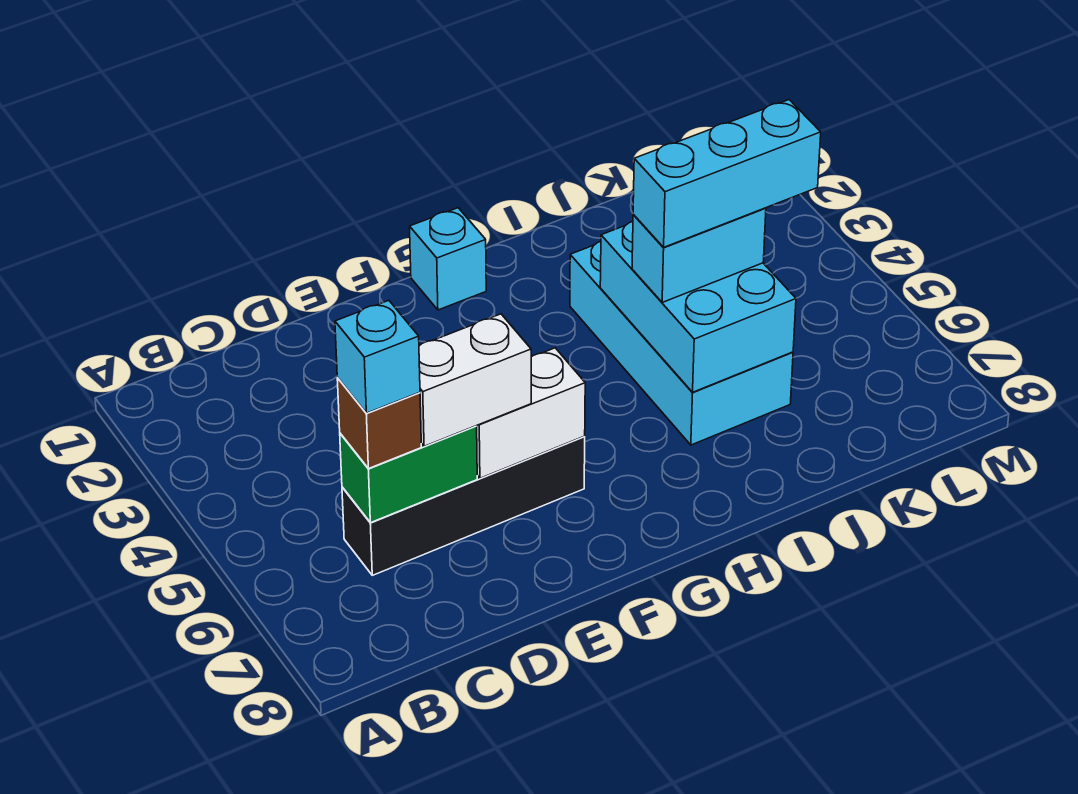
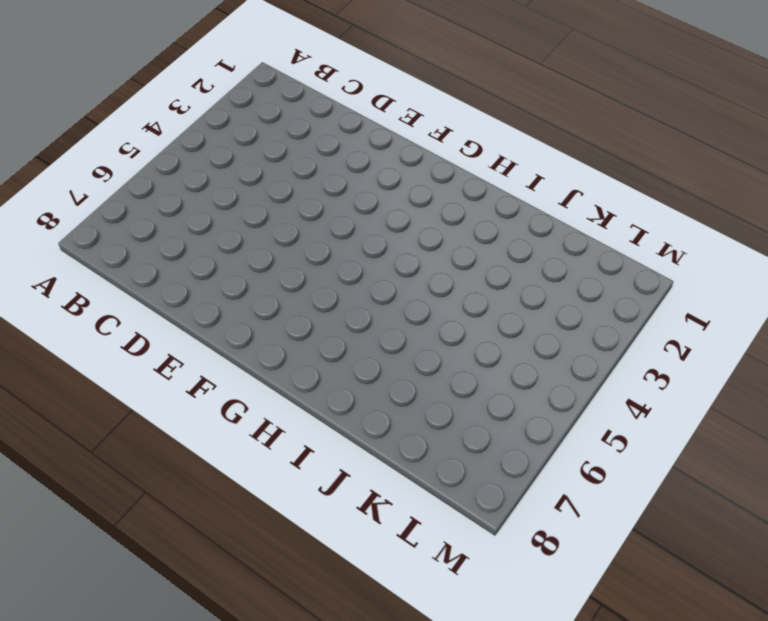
none -> black brick C6:F6 level 1
none -> cyan brick G1 level 1

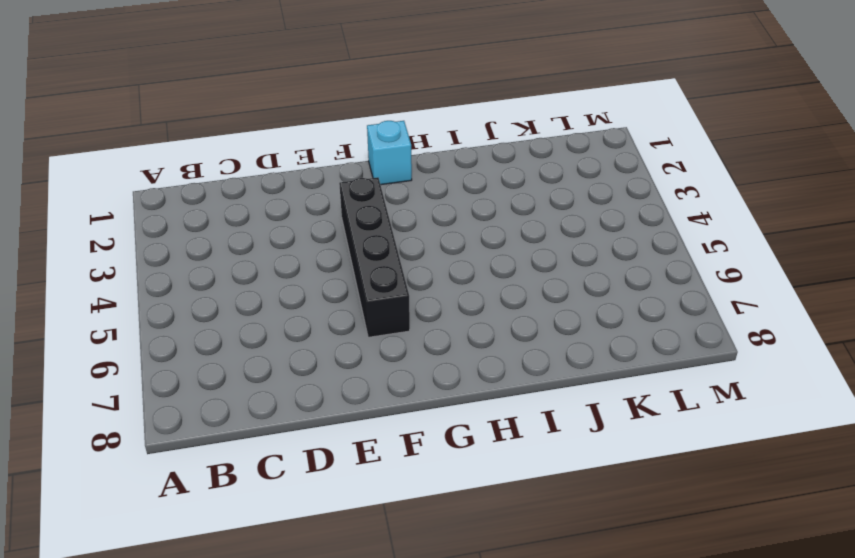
black brick F3:F6 level 1 -> black brick C6:F6 level 1
none -> cyan brick I3:J6 level 1
none -> green brick C6:D6 level 2

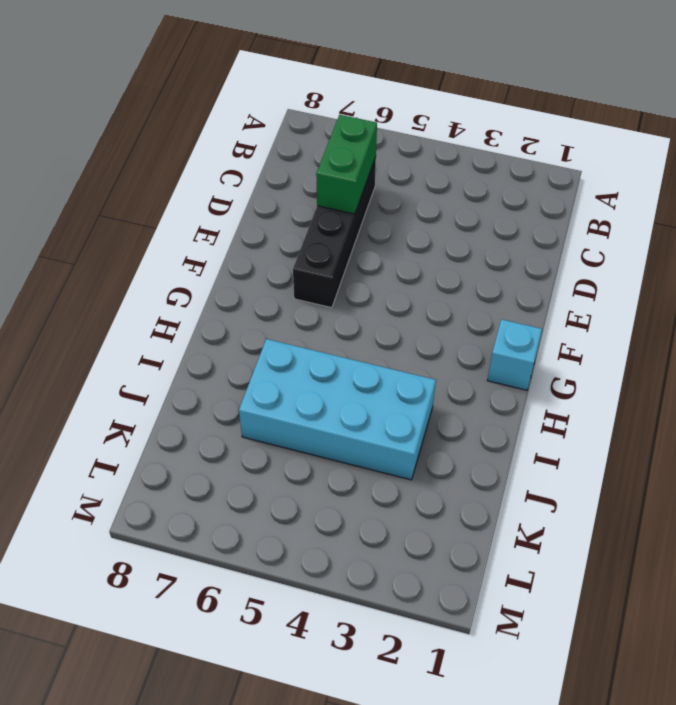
none -> white brick E6:F6 level 2
none -> cyan brick I4:J6 level 2

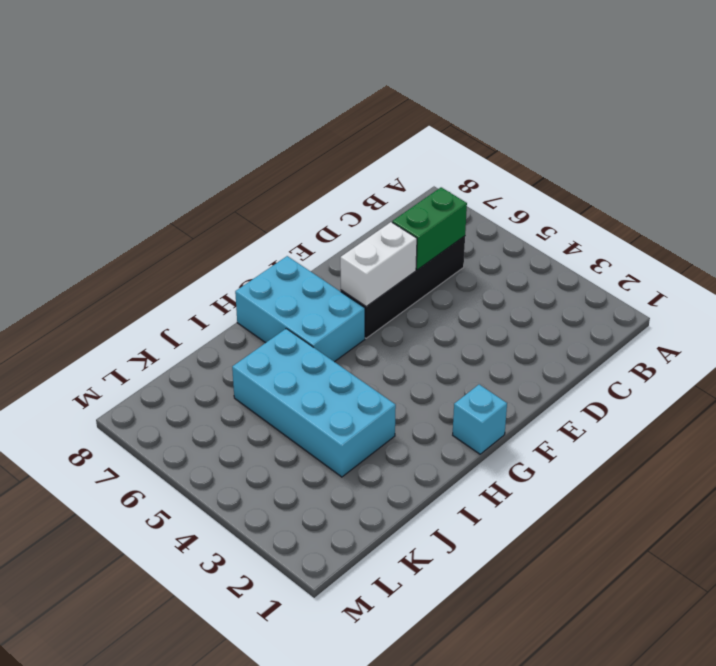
cyan brick G6:H8 level 1 -> cyan brick I4:J6 level 2
none -> brown brick C6 level 3
none -> white brick D6:E6 level 3

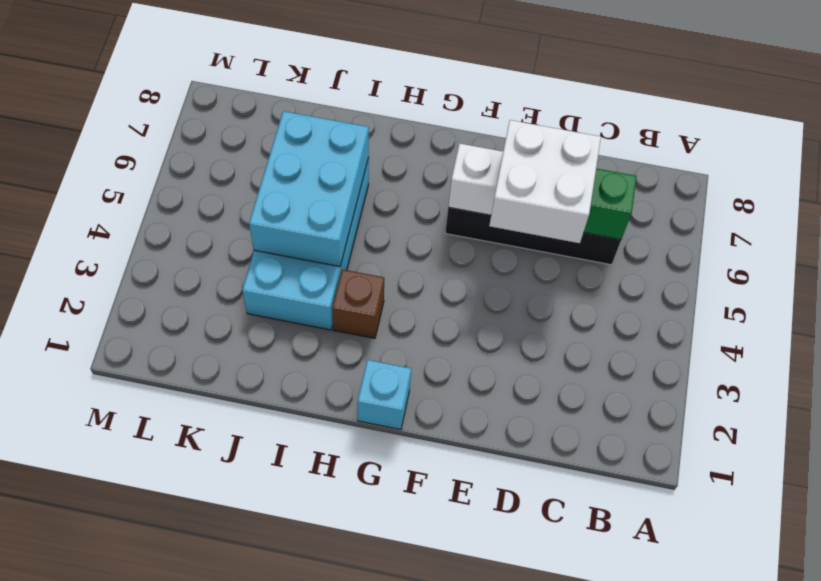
white brick D5:E6 level 3 -> white brick D6:E6 level 3
brown brick H3 level 1 -> brown brick C6 level 3
none -> cyan brick I5:J5 level 3
none -> cyan brick C6 level 4

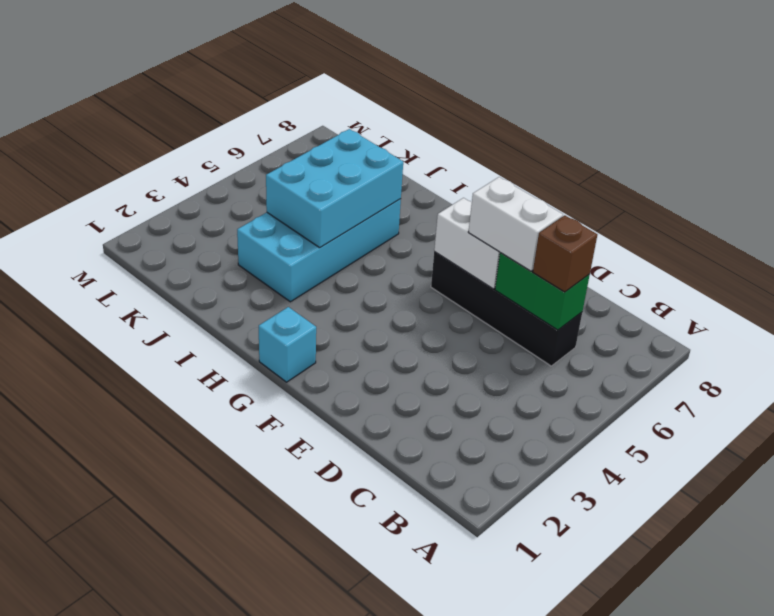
none -> cyan brick I5:J5 level 3
none -> cyan brick C6 level 4

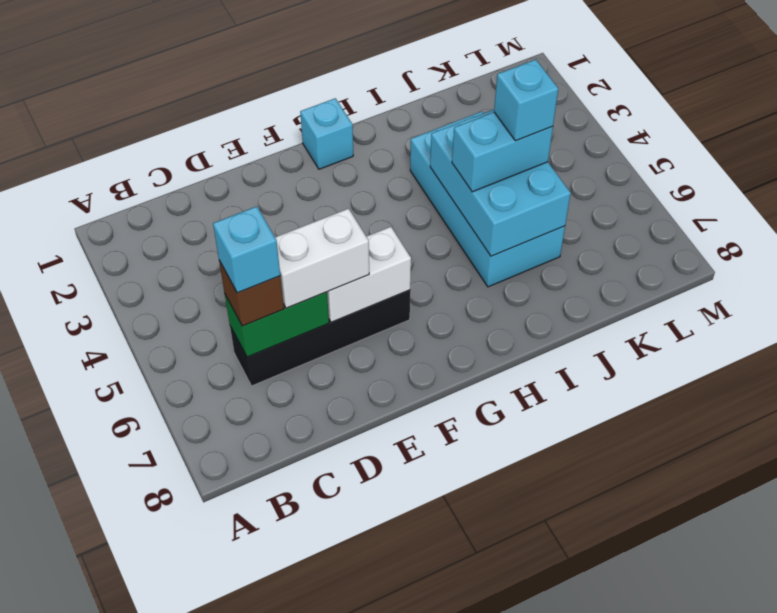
cyan brick J5 level 4 -> cyan brick I5:K5 level 4

